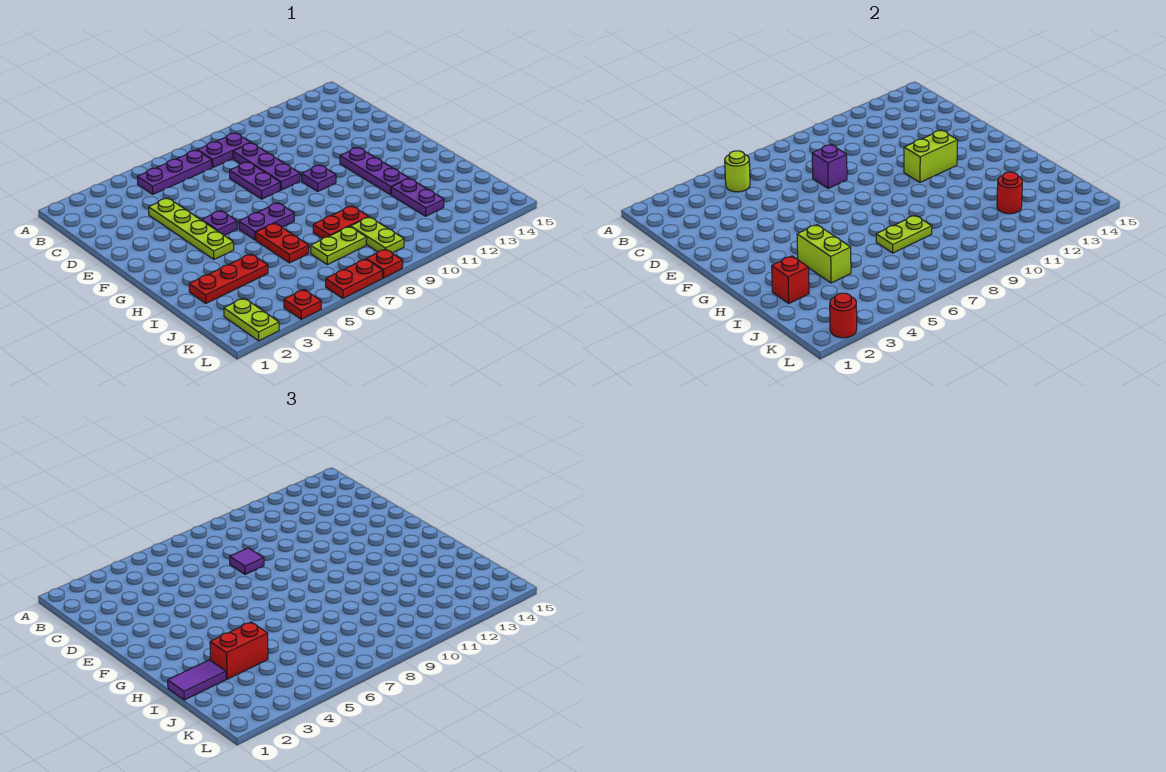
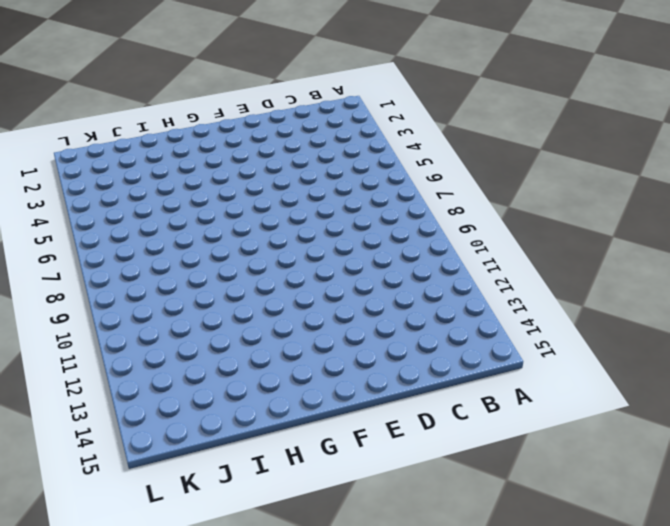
none -> purple plate B5:B7 level 1
none -> purple plate B8:B9 level 1
none -> purple plate C9:E9 level 1
none -> lime plate D4:G4 level 1

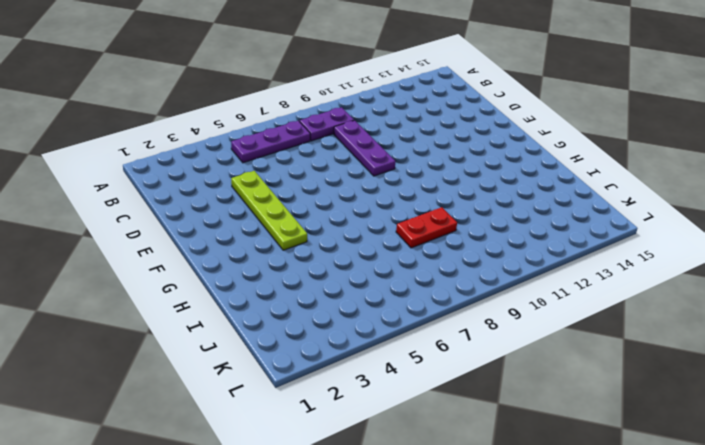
none -> purple plate D8:E8 level 1
none -> purple plate F5 level 1
none -> purple plate F10 level 1
none -> purple plate F12:H12 level 1

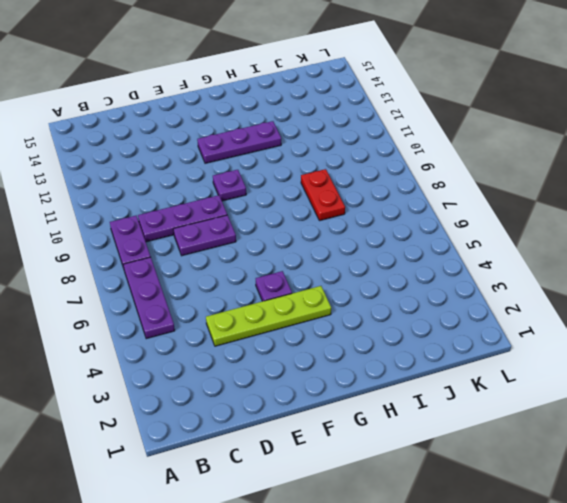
none -> purple plate G6:G7 level 1
none -> red plate H6:I6 level 1
none -> red plate I2:I4 level 1
none -> purple plate I12:J12 level 1

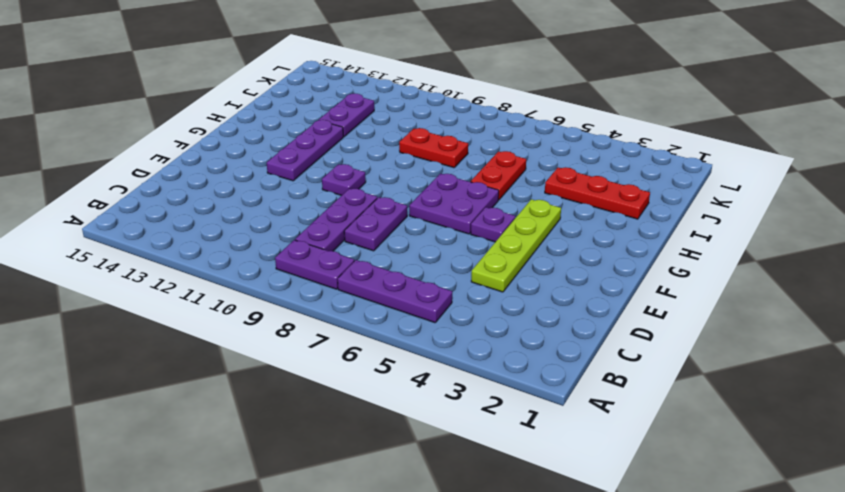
purple plate F6:G7 level 1 -> purple plate G6:G7 level 1
none -> lime plate J7:J8 level 1
none -> lime plate J9:K9 level 1
none -> lime plate K2:L2 level 1
none -> red plate L4 level 1

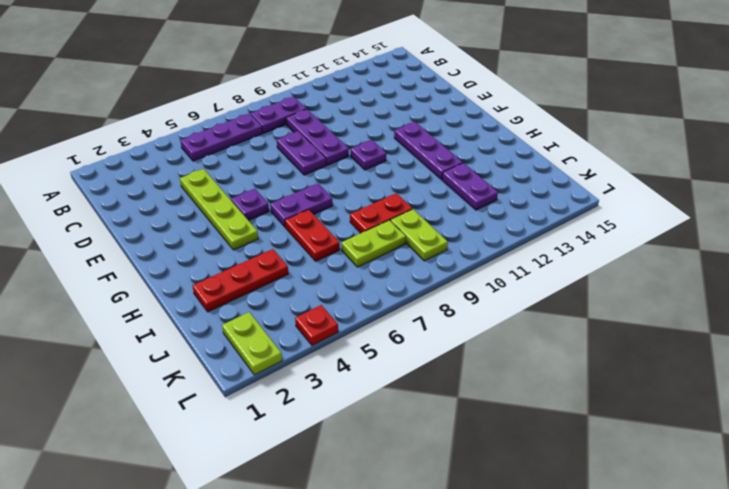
none -> red plate L6:L7 level 1
none -> red plate L8 level 1
none -> lime round brick B5 level 2
none -> purple brick D8 level 2

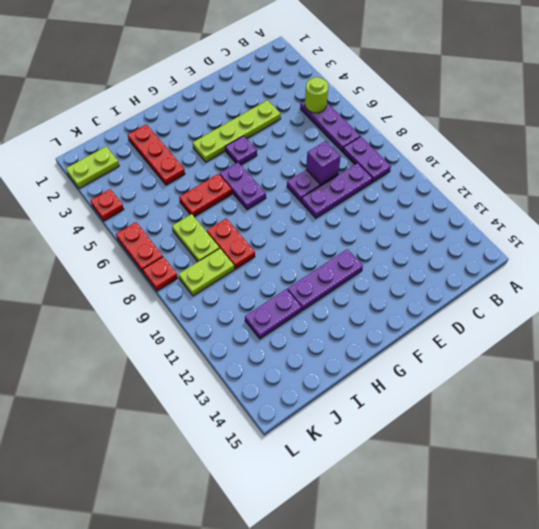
none -> purple plate F10 level 1
none -> lime brick F11:F12 level 2
none -> lime brick H4:I4 level 2
none -> red brick I2 level 2

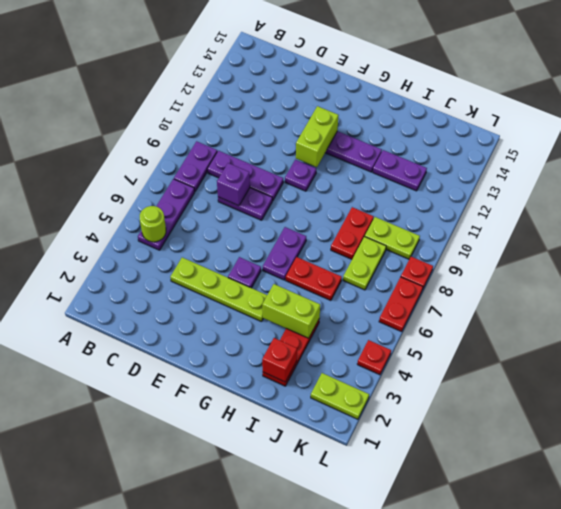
none -> lime plate I7:I8 level 2
none -> red round brick J12 level 2
none -> red round brick L2 level 2
none -> purple tile D8 level 3

